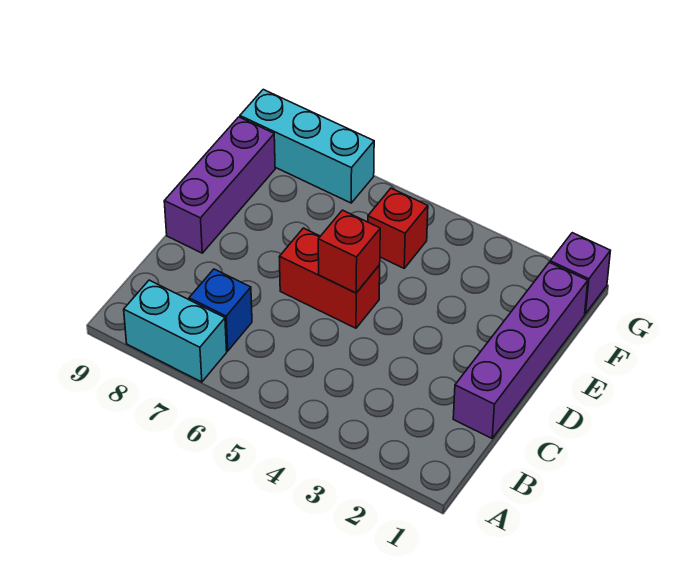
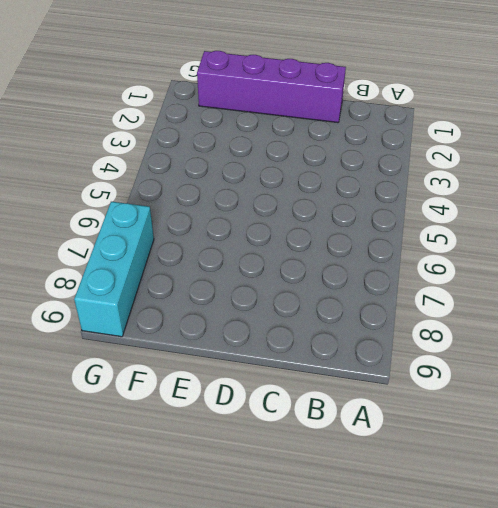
none -> cyan brick A7:A8 level 1
none -> blue brick B7 level 1

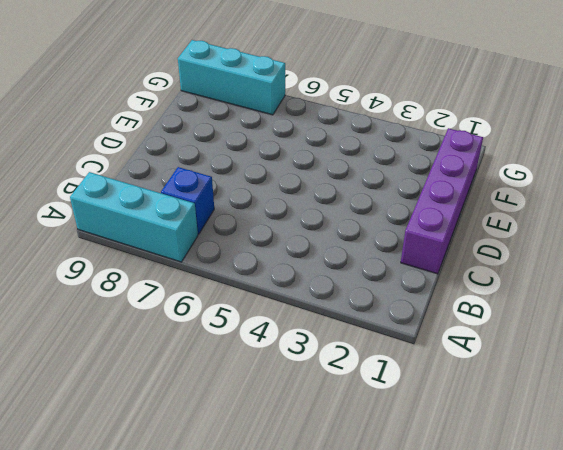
cyan brick A7:A9 level 1 -> cyan brick A7:A8 level 1
none -> red brick D5:D6 level 1
none -> purple brick D9:F9 level 1

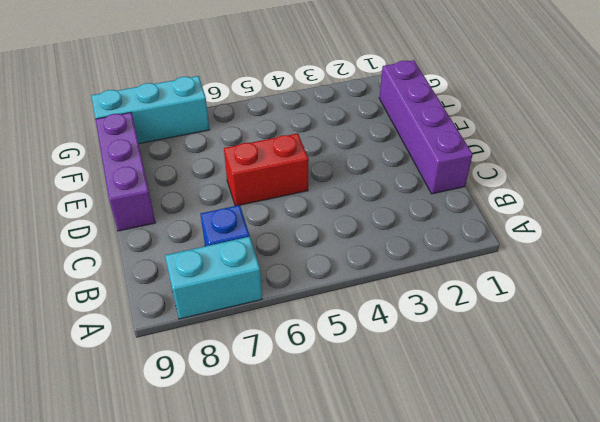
none -> red brick F5 level 1
none -> purple brick G1 level 1

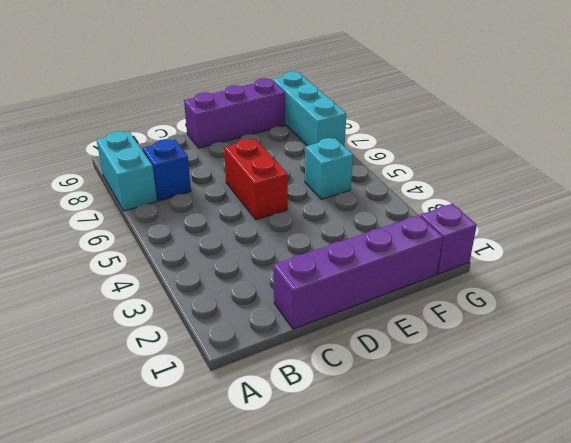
cyan brick F5 level 1 -> red brick F5 level 1
none -> red brick D5 level 2

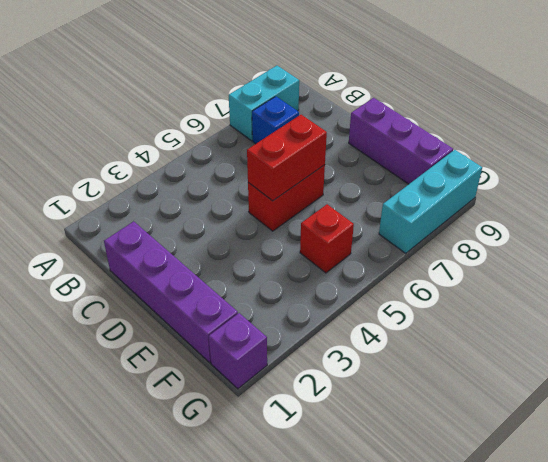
red brick D5:D6 level 2 -> red brick D5 level 2

